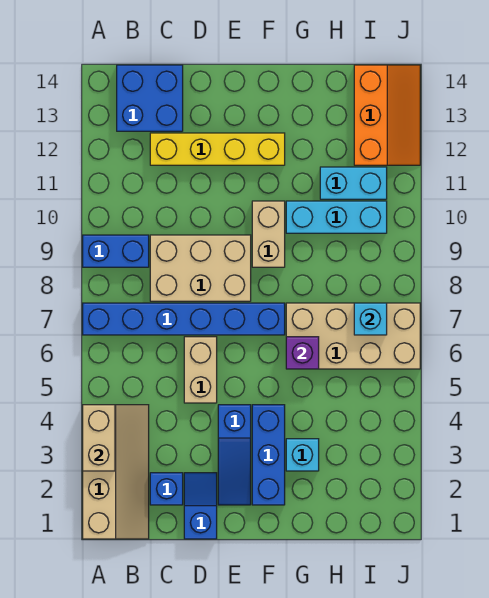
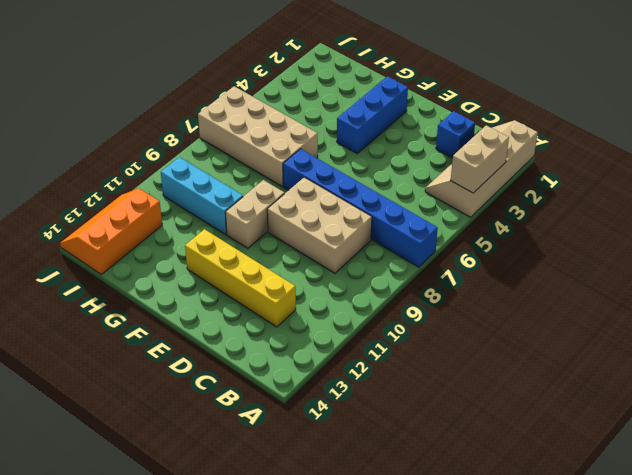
none -> blue brick A9:B9 level 1
none -> blue brick B13:C14 level 1
none -> blue slope D1:D2 level 1 top 1

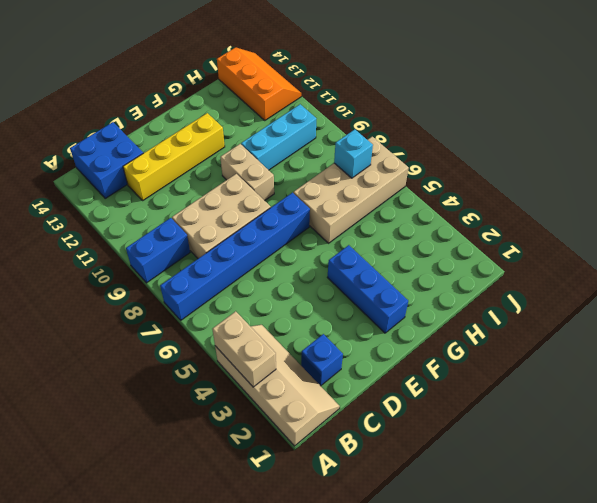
none -> blue slope D1:D2 level 1 top 1
none -> tan brick D5:D6 level 1
none -> blue slope E2:E4 level 1 top 4

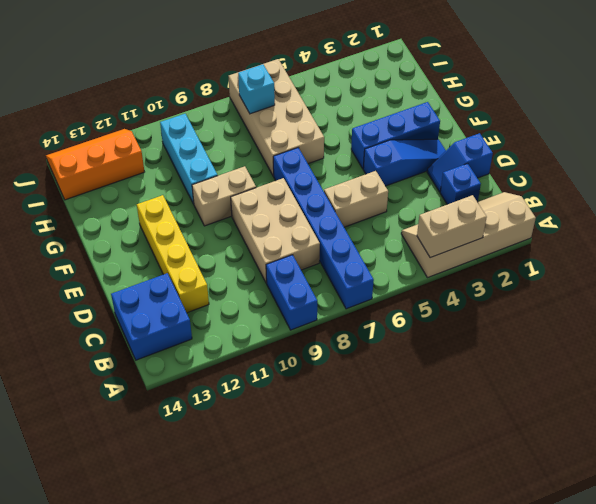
none -> cyan brick G3 level 1
none -> cyan brick H11:I11 level 1
none -> purple brick G6 level 2

